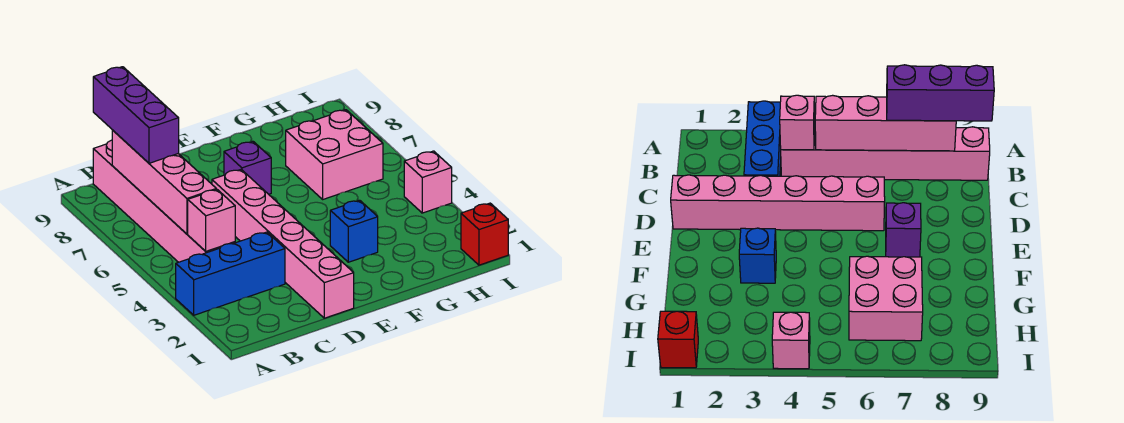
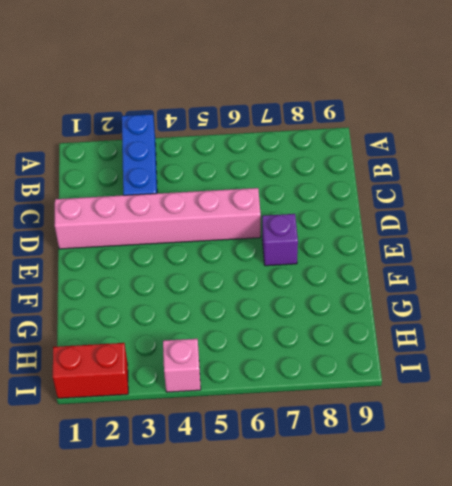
red brick I1:I2 level 1 -> red brick I1 level 1
none -> pink brick B4:B9 level 1
none -> blue brick F3 level 1

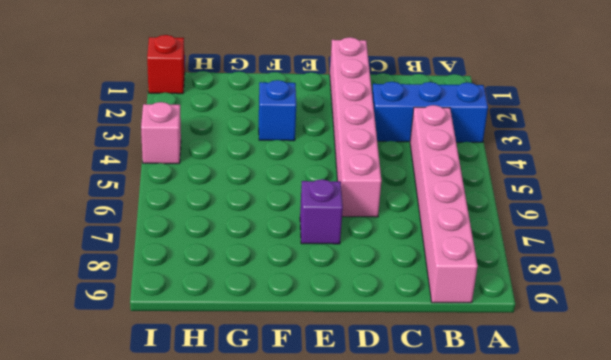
none -> pink brick G6:H7 level 1
none -> pink brick B4 level 2

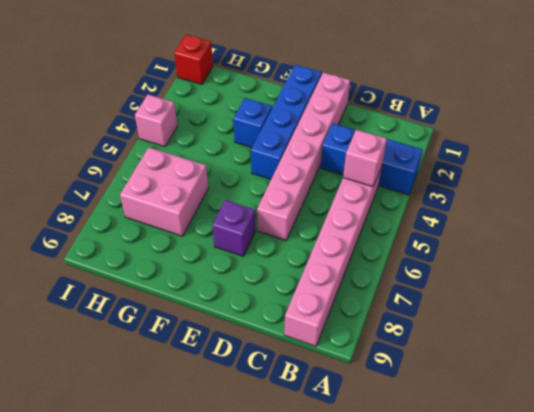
blue brick E1:E4 level 1 -> none
none -> pink brick B5:B8 level 2
none -> purple brick B7:B9 level 3

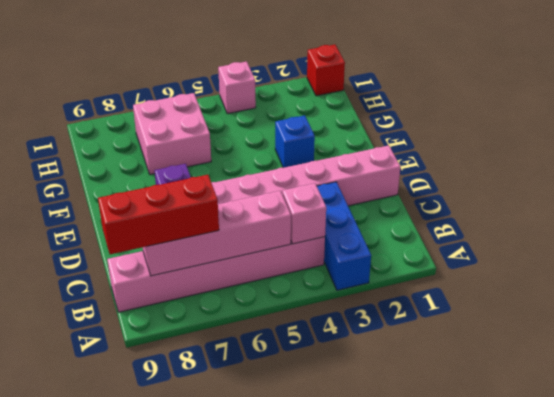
red brick B7:B9 level 3 -> purple brick B7:B9 level 3

